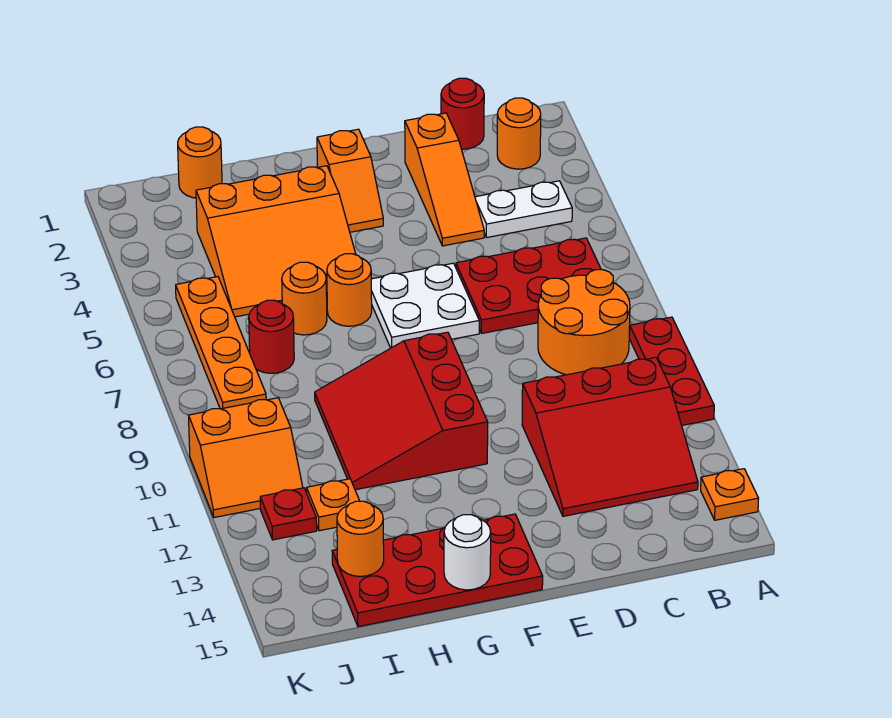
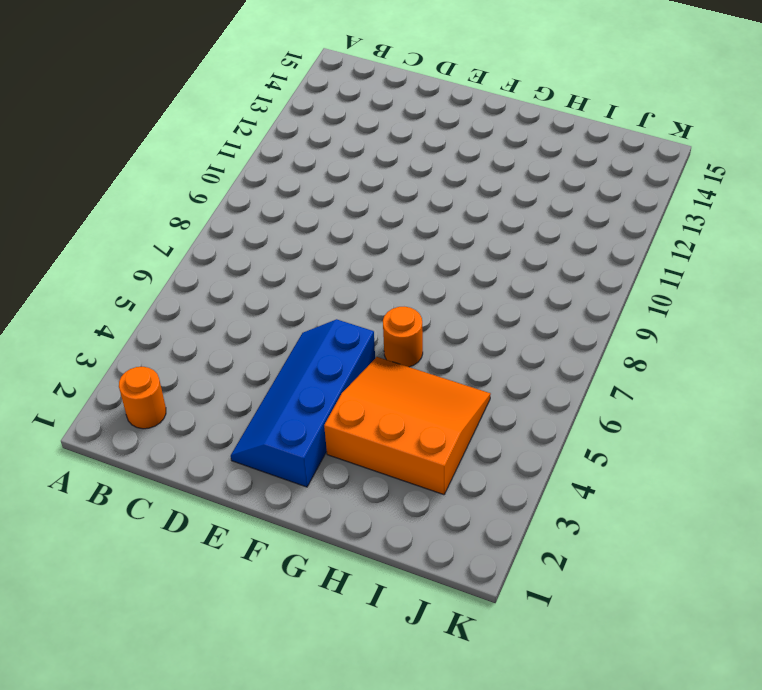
blue slope E2:F5 level 1 top F -> orange slope F2:F3 level 1 top 2
none -> red plate A9:A11 level 1
none -> orange plate A14 level 1
none -> white plate B4:C4 level 1

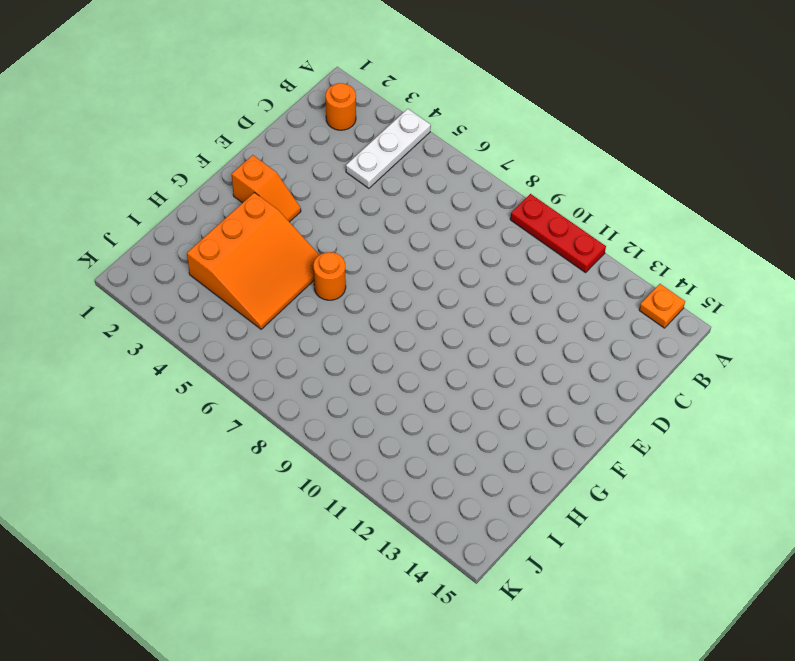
white plate A4:C4 level 1 -> white plate B4:C4 level 1
none -> red plate B6:D7 level 1
none -> orange round brick B8:C9 level 1
none -> red slope B11:D13 level 1 top 11

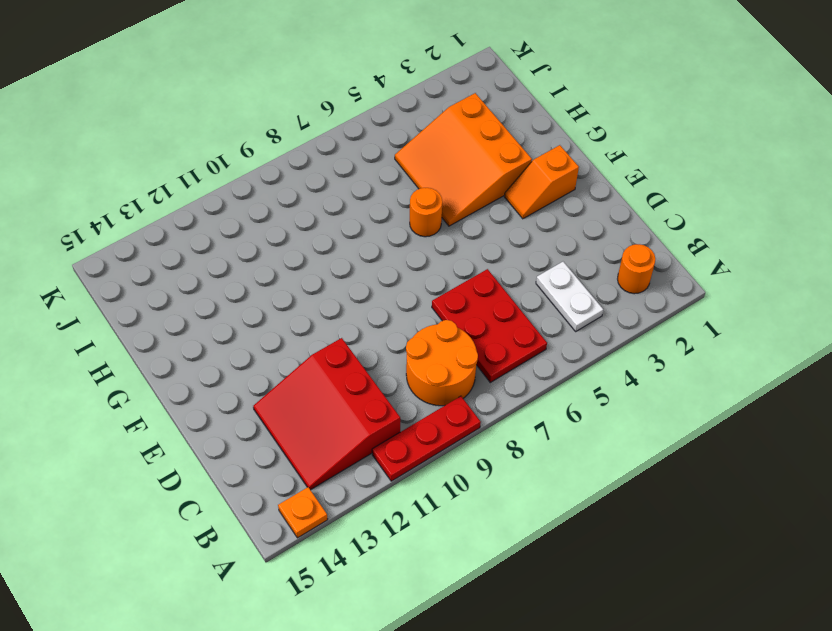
none -> red round brick C1 level 1
none -> orange slope D2:D4 level 1 top 2
none -> white plate E6:F7 level 1

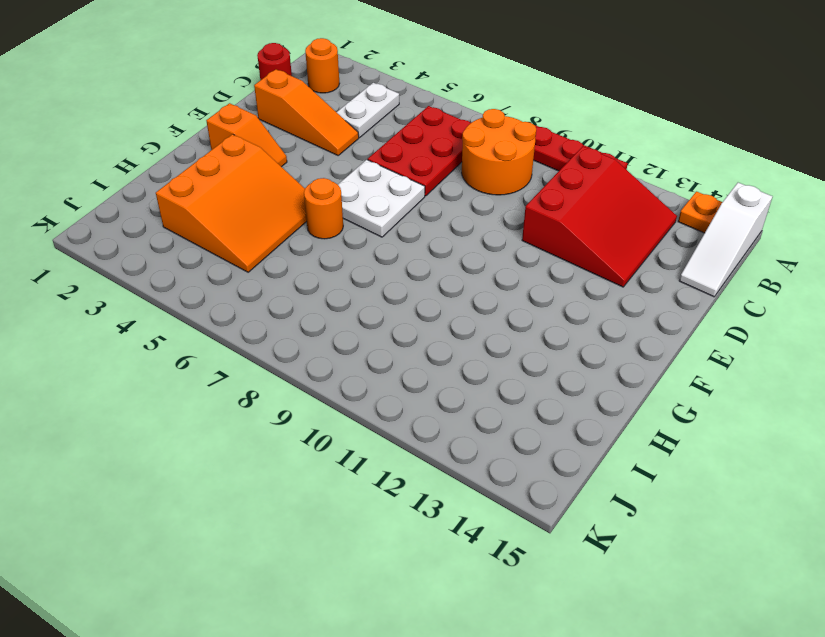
white slope A15:C15 level 1 top A -> none
none -> red slope F9:H11 level 1 top F
none -> red plate F14:I15 level 1
none -> orange round brick H6 level 1

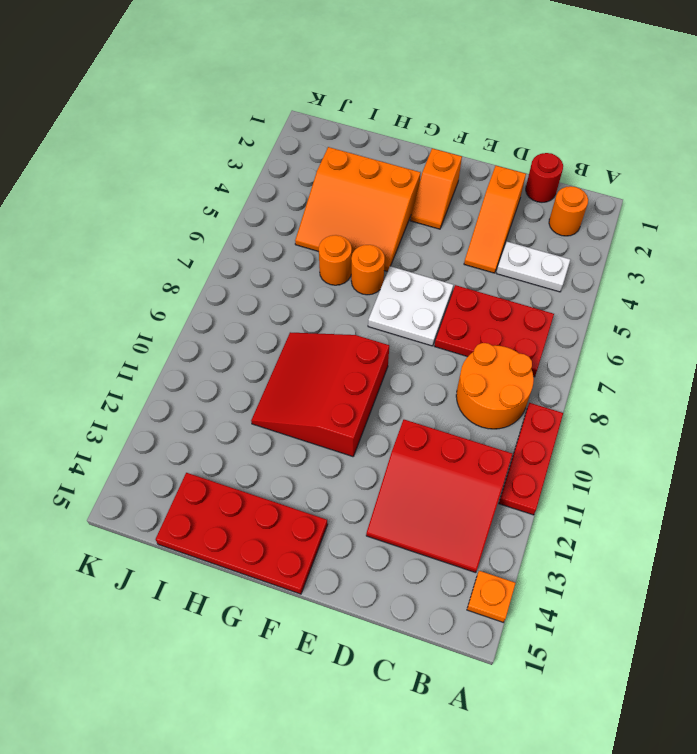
none -> orange round brick I1 level 1
none -> red round brick I7 level 1
none -> orange plate I12 level 1

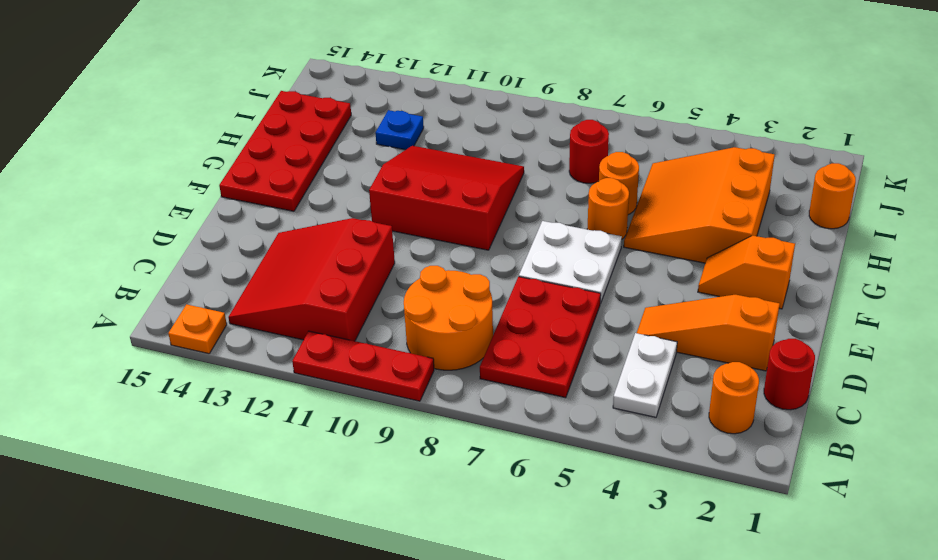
blue plate I12 level 1 -> orange plate I12 level 1
none -> orange plate J5:J8 level 1
none -> orange slope J10:K11 level 1 top 10
none -> red plate J12 level 1

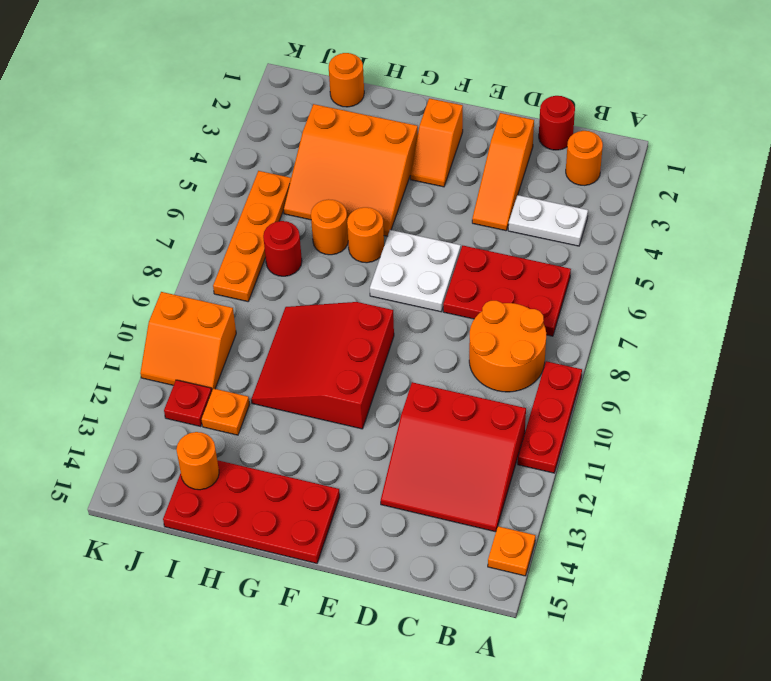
none -> white round brick G15 level 2

